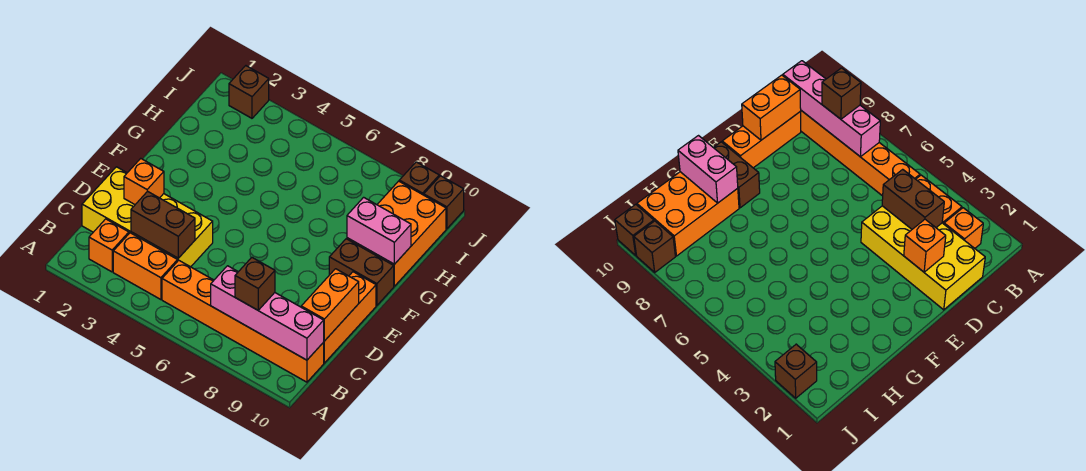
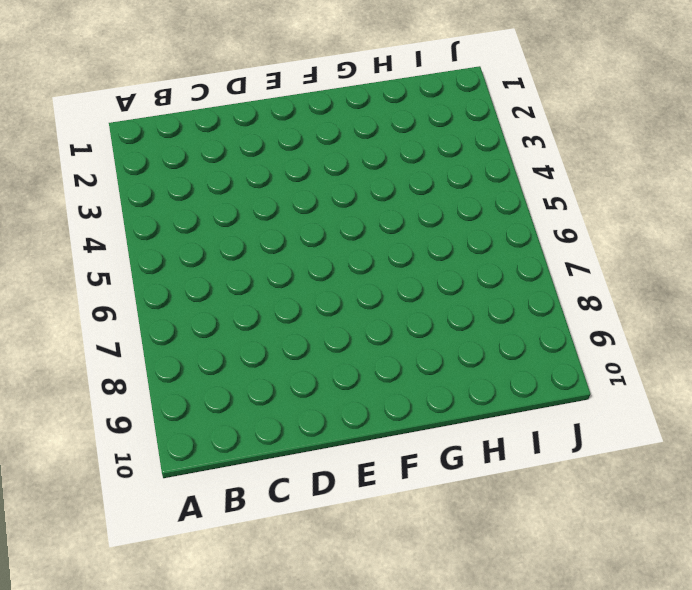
none -> orange brick B2 level 1
none -> orange brick B3:B4 level 1
none -> orange brick B5:B10 level 1

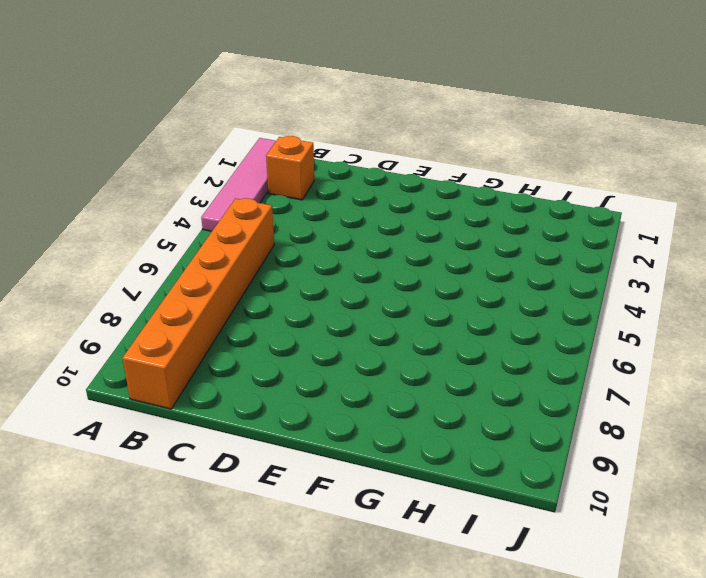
pink tile A1:A4 level 1 -> none
none -> orange brick B3:B4 level 1
none -> yellow brick C1:D4 level 1
none -> orange brick C10:E10 level 1

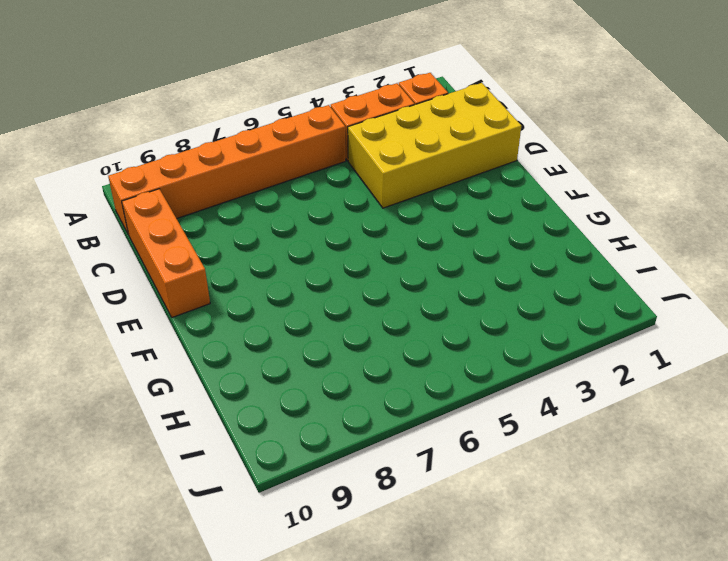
none -> brown brick F9:F10 level 1
none -> orange brick G9:I10 level 1
none -> brown brick J2 level 1

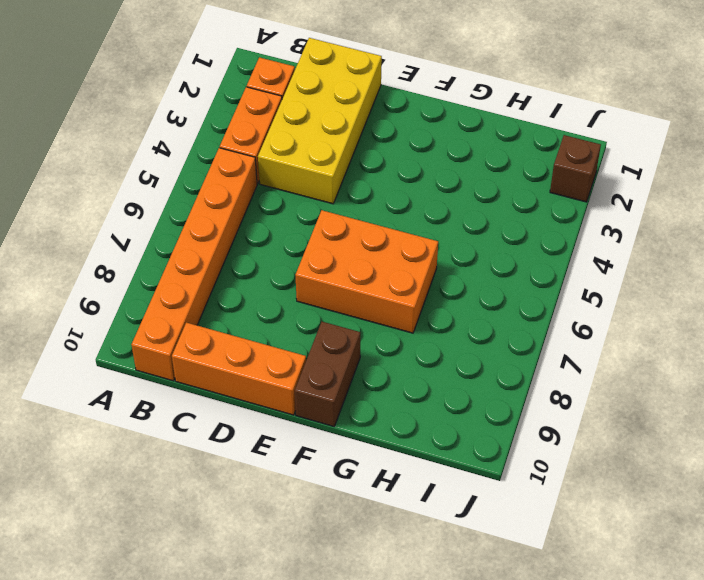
orange brick E6:G7 level 1 -> orange brick G9:I10 level 1
none -> brown brick J9 level 1
none -> brown brick J10 level 1
none -> pink brick B7:B10 level 2

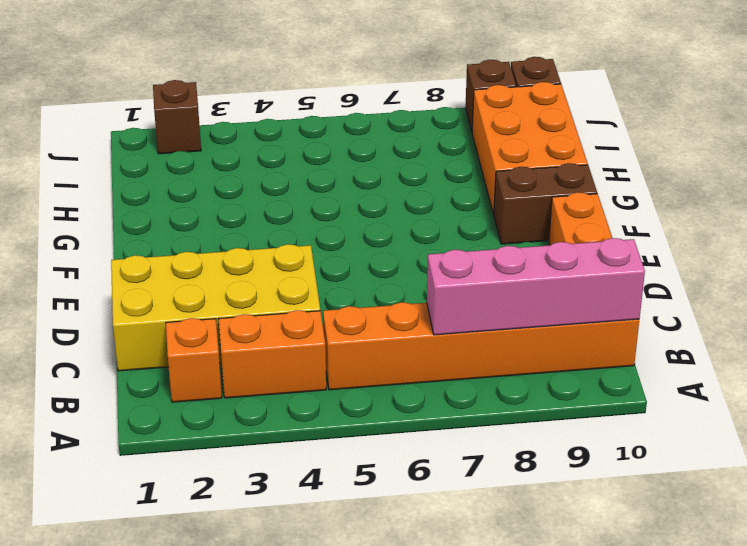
none -> brown brick C3:C4 level 2
none -> orange brick C10:D10 level 2
none -> orange brick D2 level 2

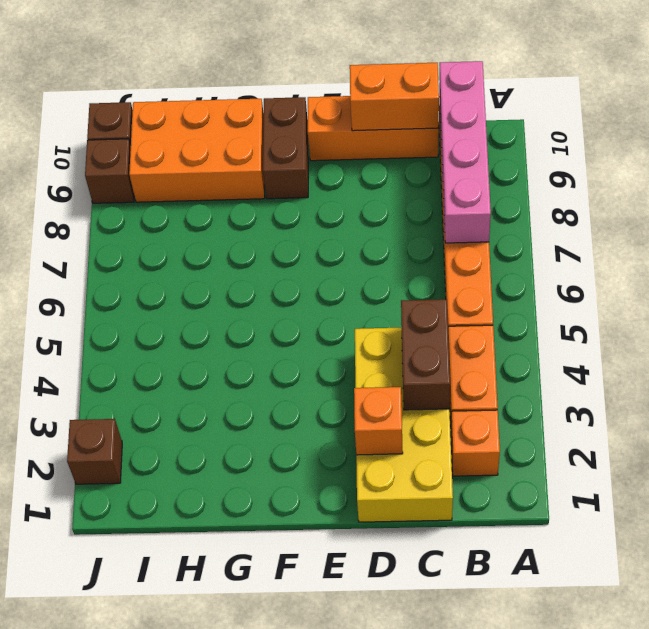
none -> pink brick G9:G10 level 2
none -> brown brick B8 level 3

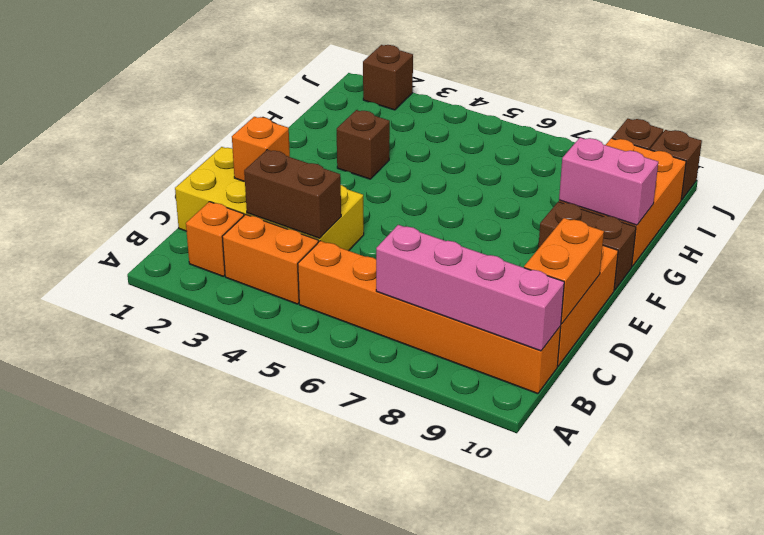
brown brick G3 level 1 -> brown brick B8 level 3

